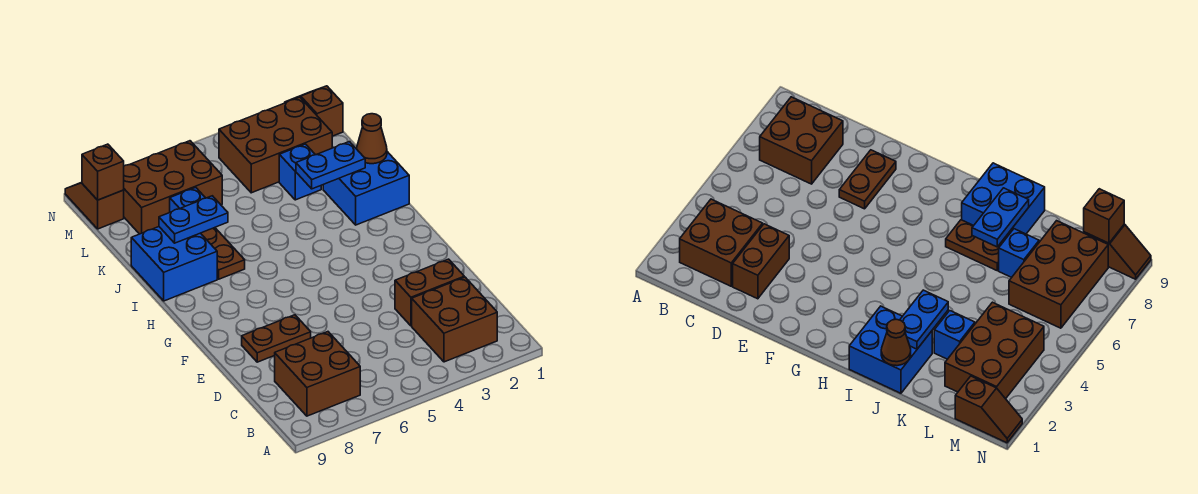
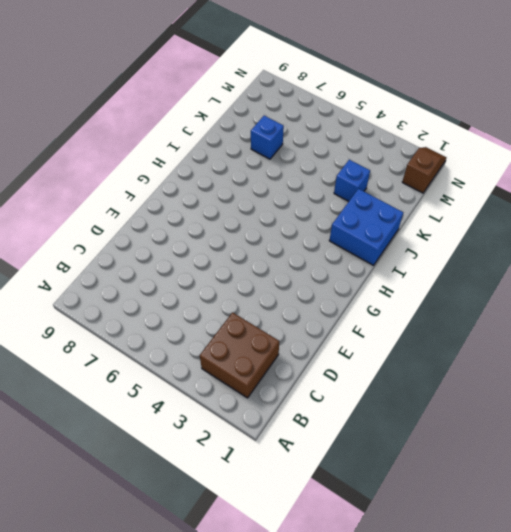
none -> brown brick B7:C8 level 1
none -> brown brick D2:D3 level 1
none -> brown plate E7:E8 level 1

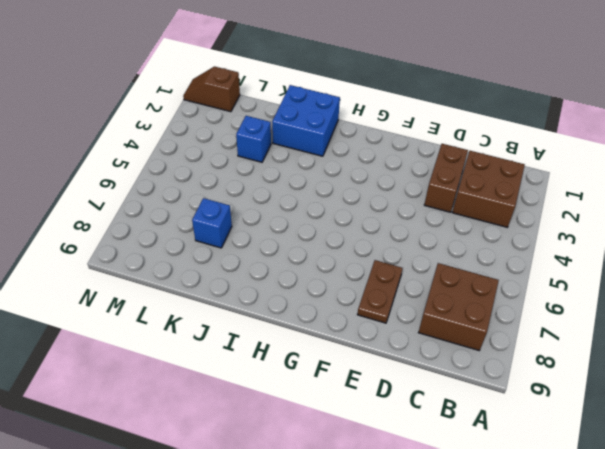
none -> brown plate I7:J7 level 1
none -> blue brick I8:J9 level 1
none -> brown brick L2:M4 level 1

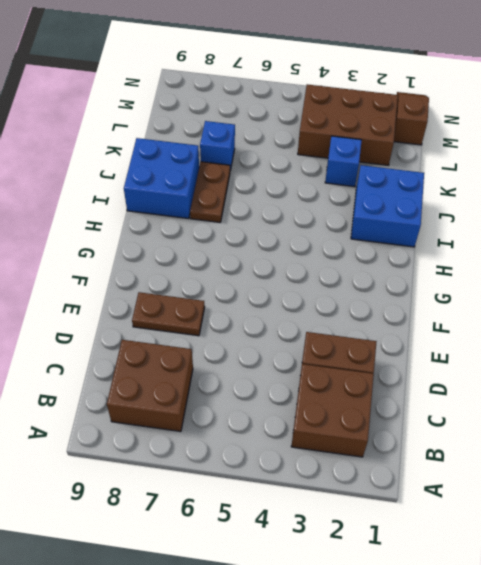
none -> brown brick L6:M8 level 1
none -> brown slope M9:N9 level 1 top M
none -> brown cone J1 level 2

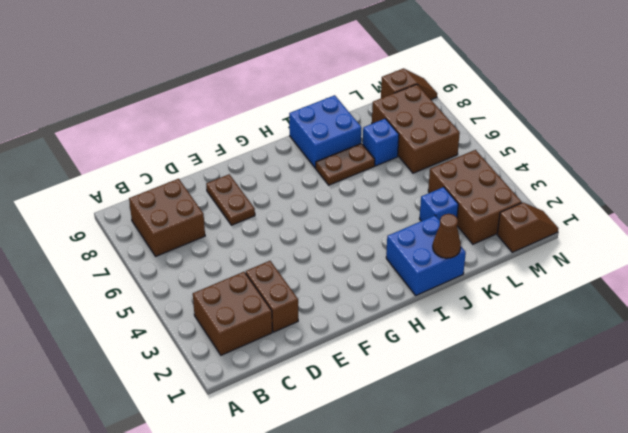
none -> blue plate J2:J3 level 2
none -> blue plate J7:J8 level 2
none -> brown brick M9 level 2

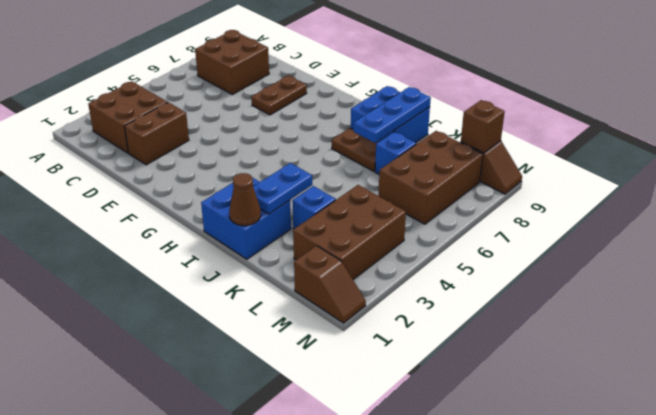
blue plate J7:J9 level 2 -> blue plate J7:J8 level 2

